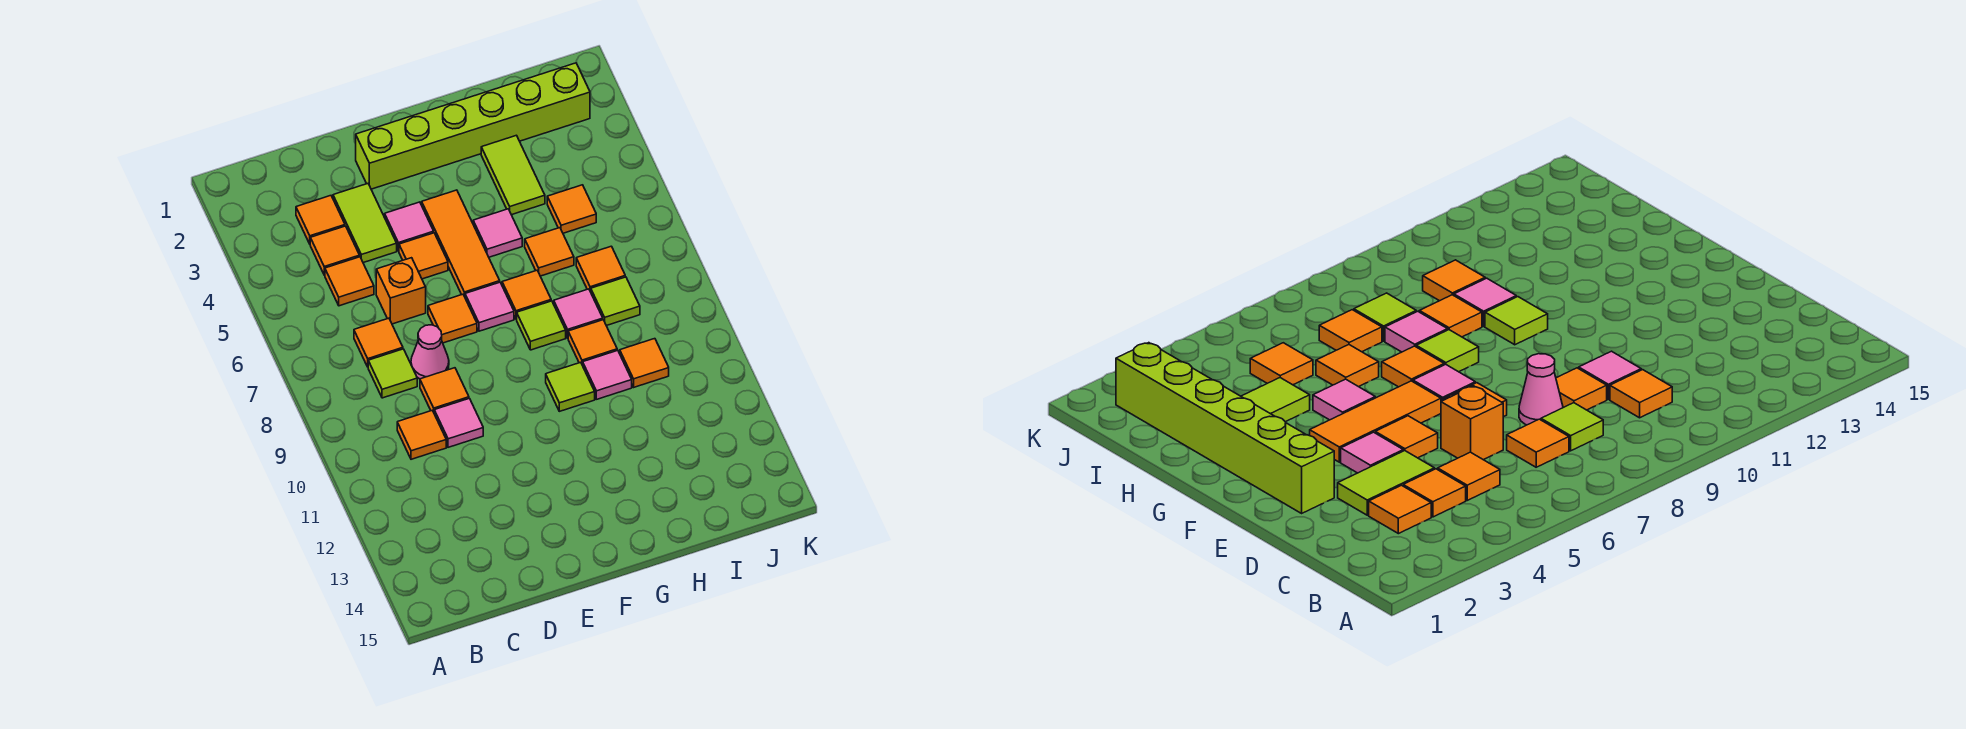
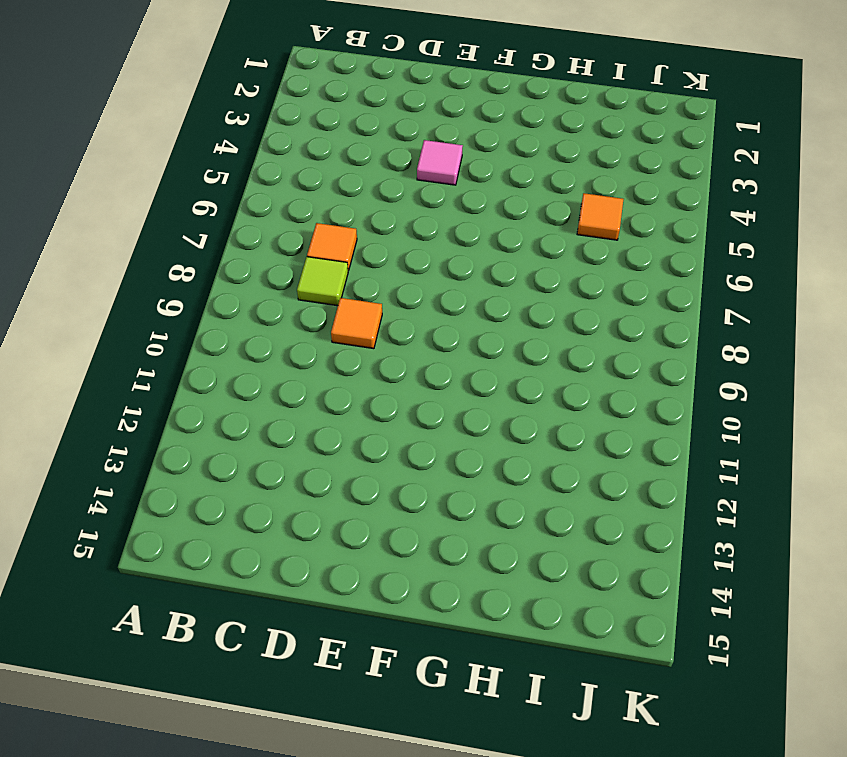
none -> orange tile C3 level 1
none -> orange tile C4 level 1
none -> orange tile C5 level 1
none -> orange tile C10 level 1

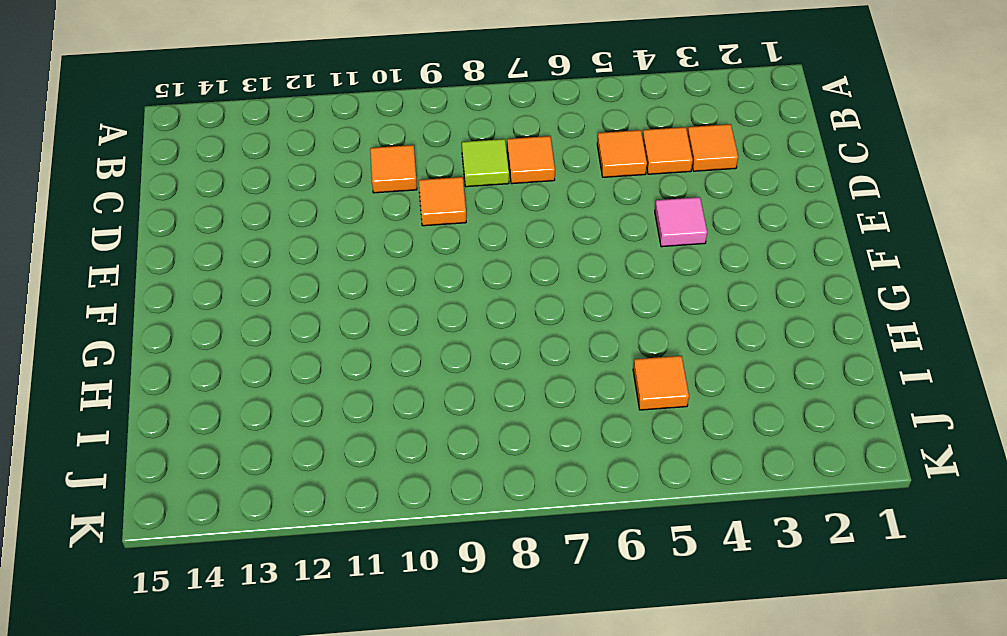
none -> lime tile D3:D4 level 1
none -> orange brick D6 level 1
none -> pink cone D8 level 1
none -> pink tile D10 level 1

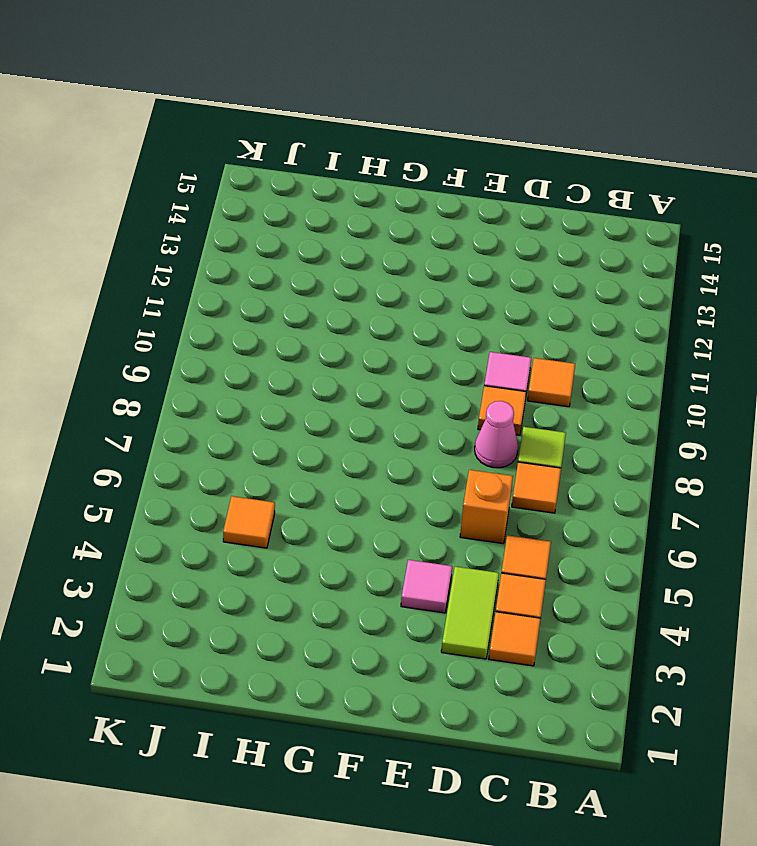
none -> lime brick E2:J2 level 1
none -> orange tile E5 level 1
none -> orange tile E7 level 1
none -> orange tile F4:F6 level 1

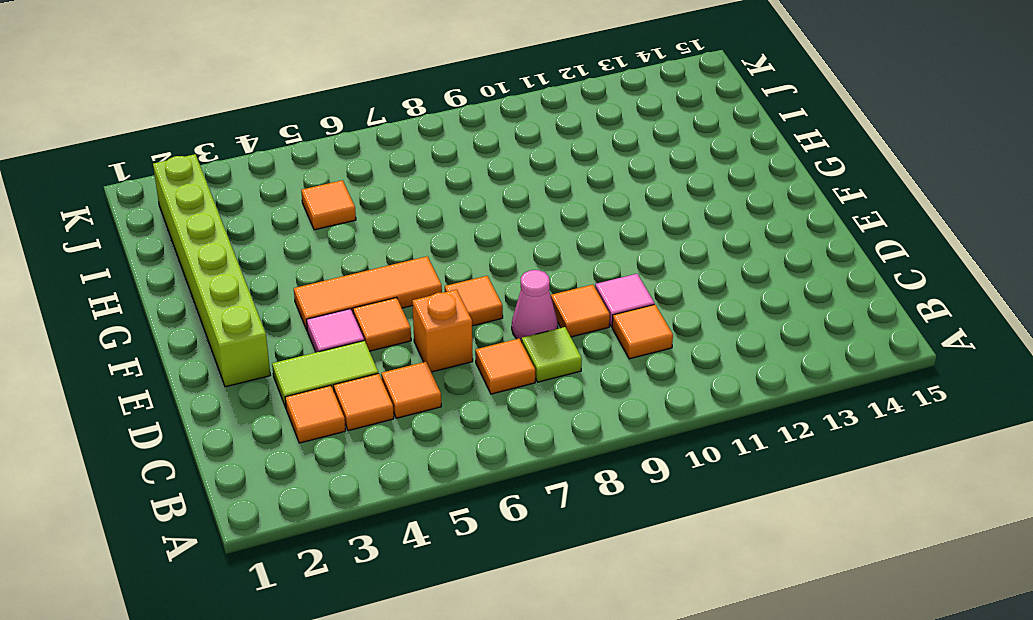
none -> pink tile F7 level 1
none -> pink tile G5 level 1
none -> orange tile G7 level 1
none -> lime tile G8 level 1

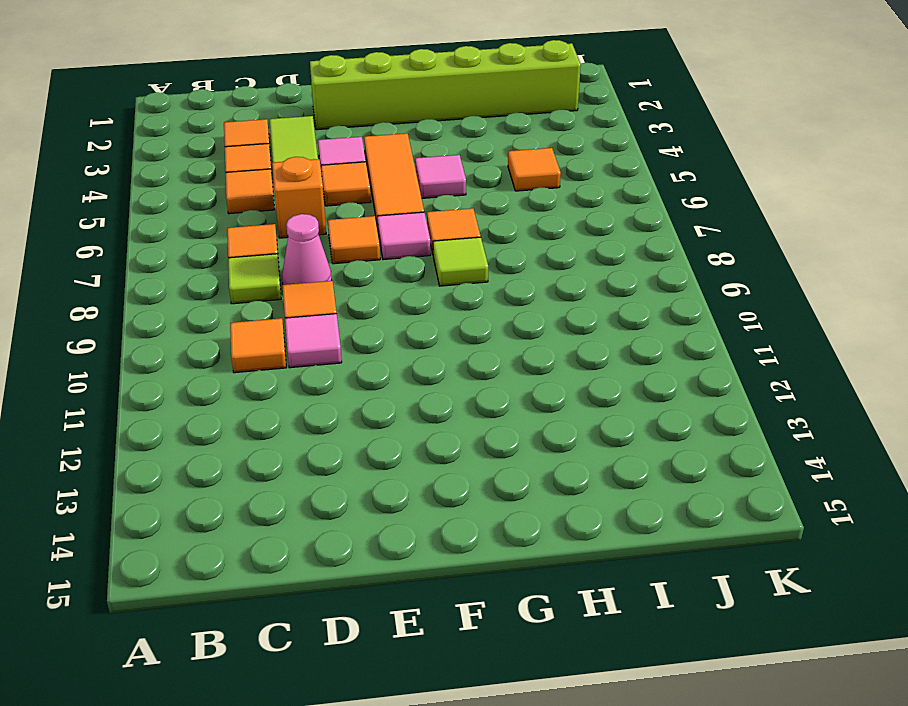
none -> lime tile G10 level 1
none -> lime tile H3:H4 level 1
none -> orange tile H6 level 1
none -> pink tile H8 level 1

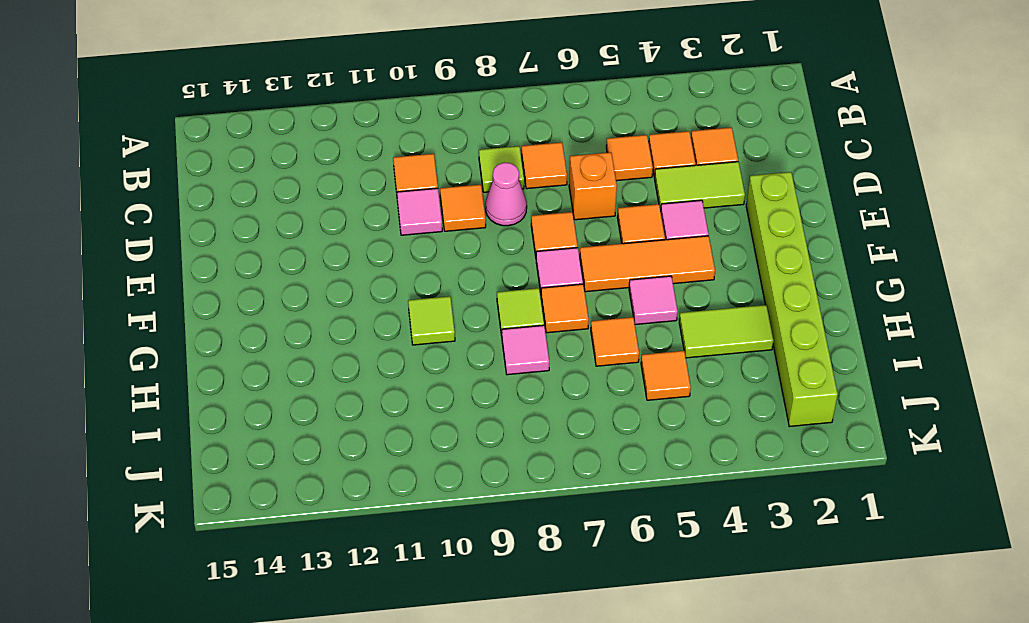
none -> orange tile H9 level 1
none -> pink tile H10 level 1
none -> orange tile I7 level 1
none -> lime tile I8 level 1

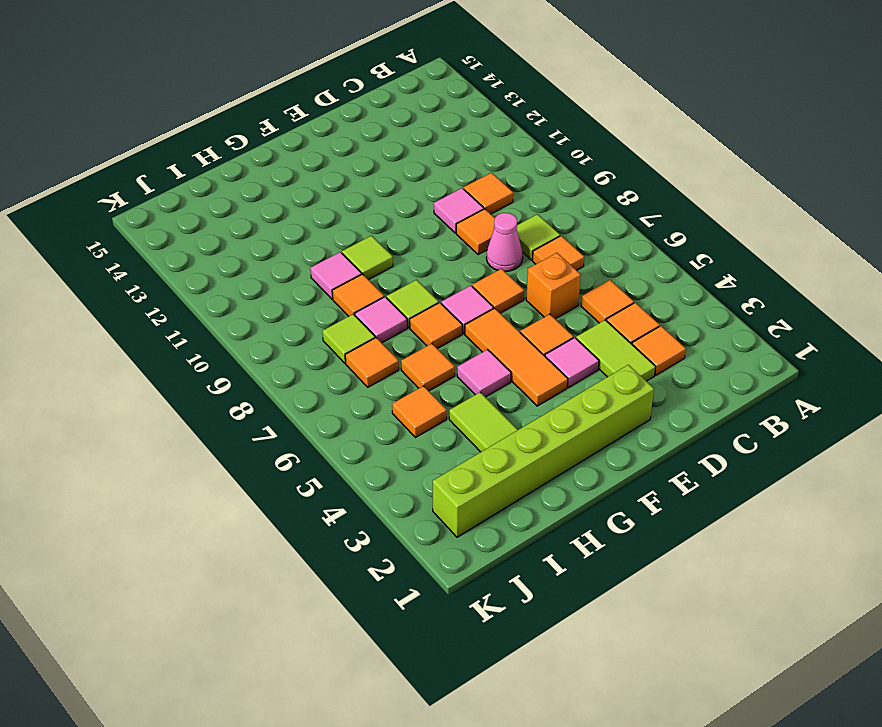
none -> orange tile I10 level 1

